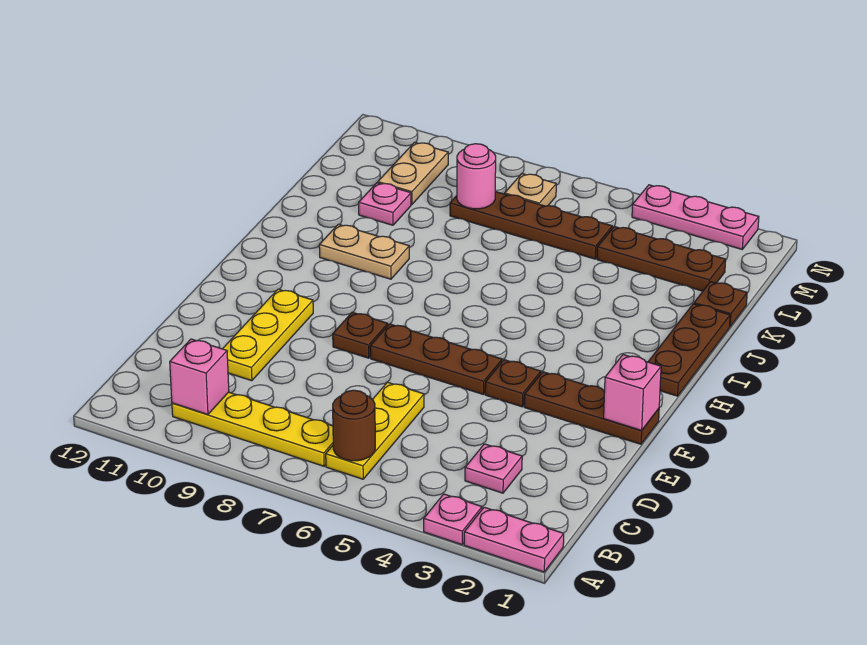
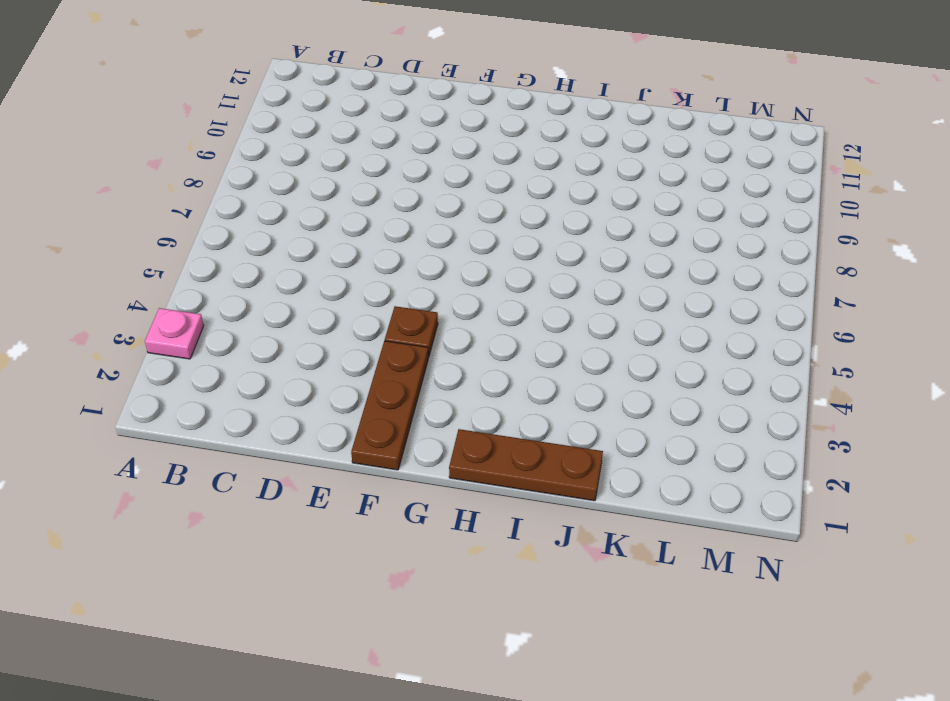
none -> pink plate A1:A2 level 1
none -> yellow plate B6:D6 level 1
none -> yellow plate B7:B10 level 1

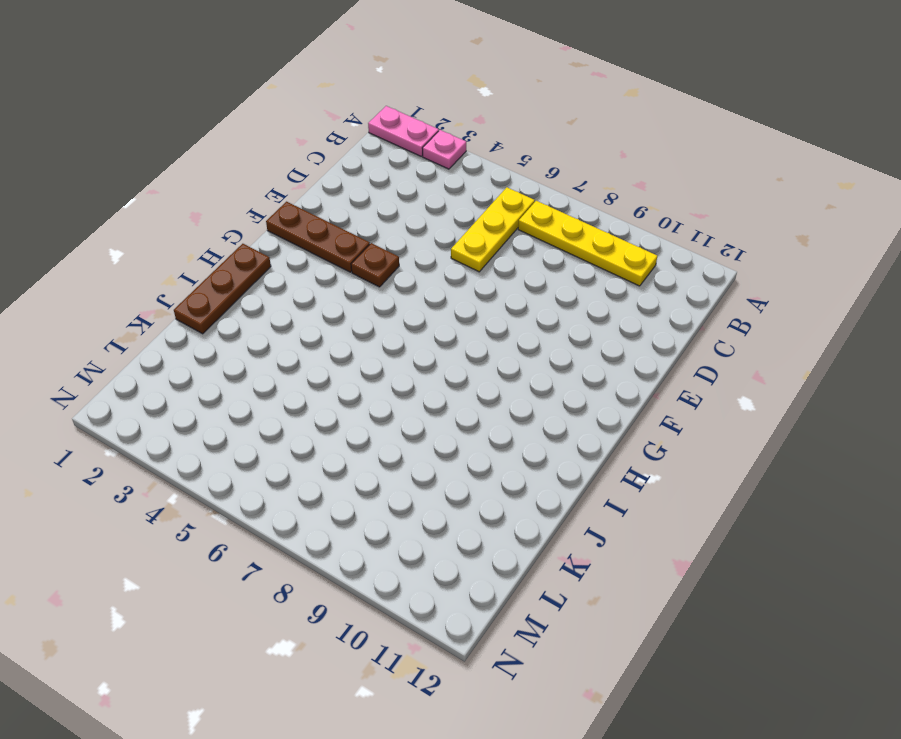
none -> pink plate C3 level 1
none -> yellow plate D10:F10 level 1
none -> brown plate F5:F7 level 1

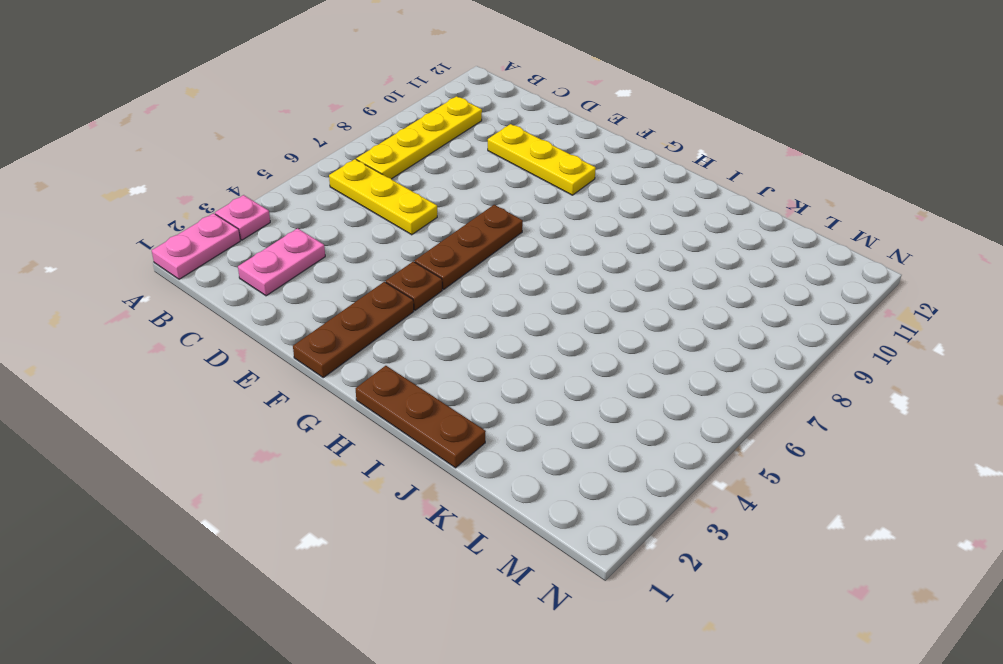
pink plate C2:C3 level 1 -> pink plate C3 level 1
none -> brown plate F8 level 1
none -> tan plate I9:I10 level 1
none -> brown plate K1 level 1

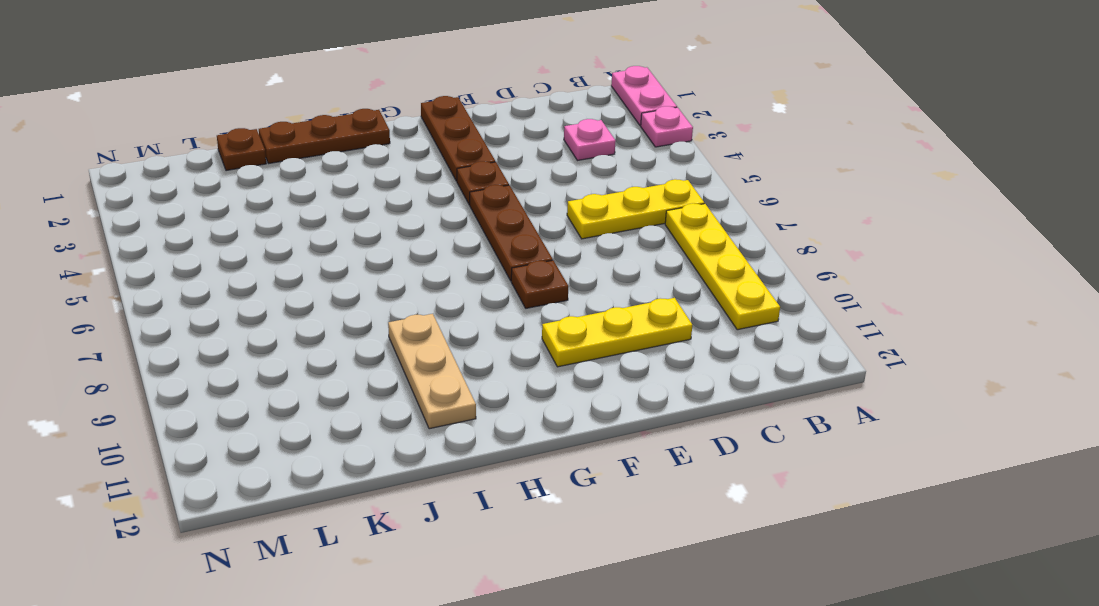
tan plate I9:I11 level 1 -> tan plate I9:I10 level 1
none -> pink plate K10 level 1
none -> brown plate L2:L4 level 1
none -> brown plate L5:L8 level 1

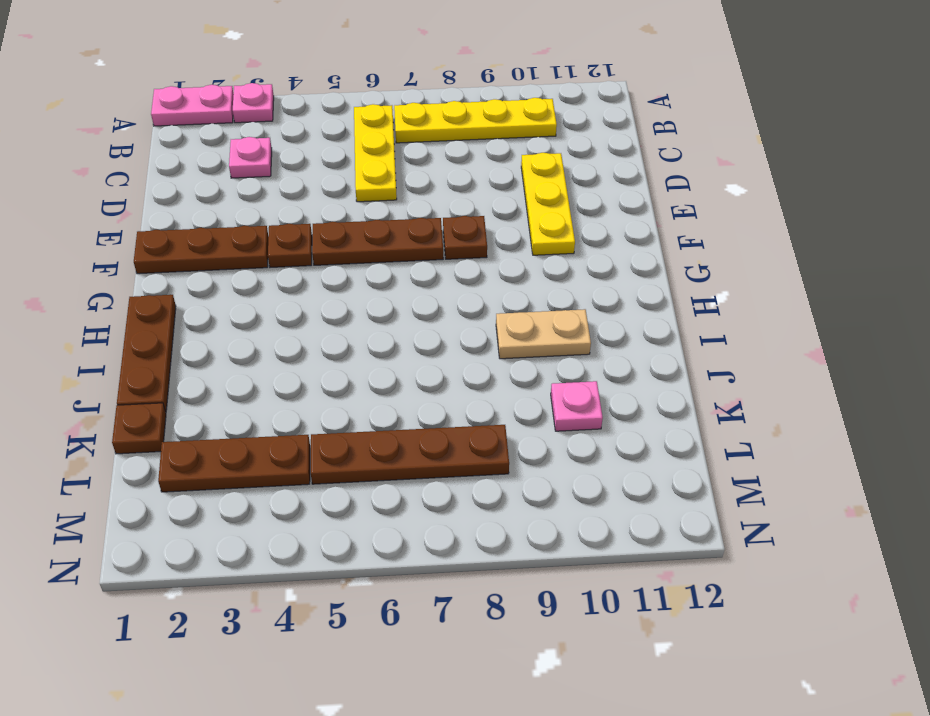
none -> tan plate L10:M10 level 1
none -> tan plate M7 level 1
none -> pink plate N2:N4 level 1

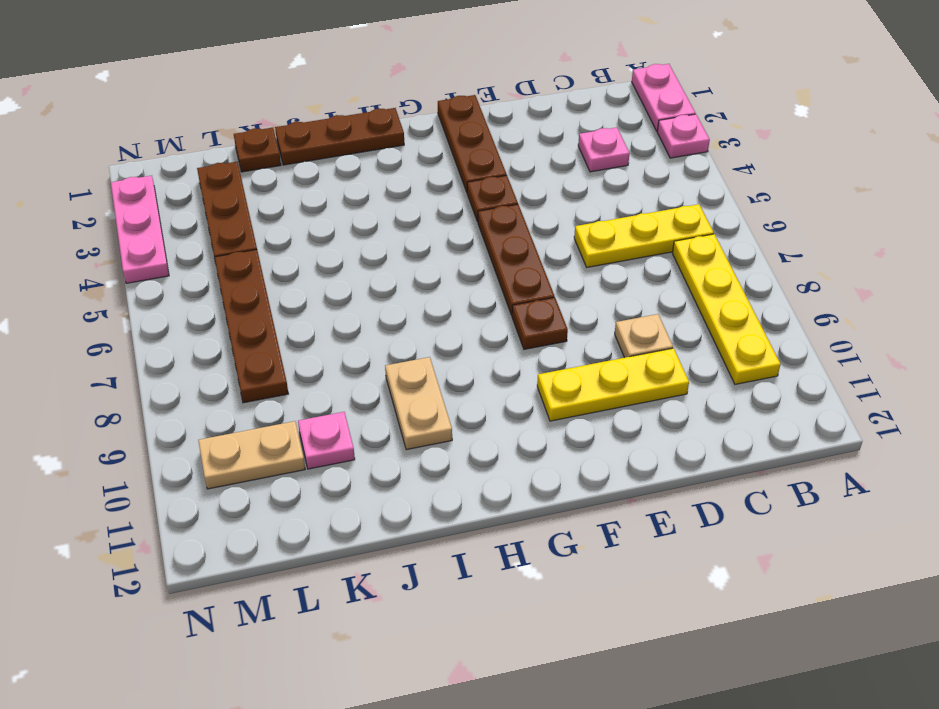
tan plate D9 level 1 -> tan plate M7 level 1
none -> brown round brick B6 level 2
none -> pink brick B10 level 2
none -> pink brick F1 level 2

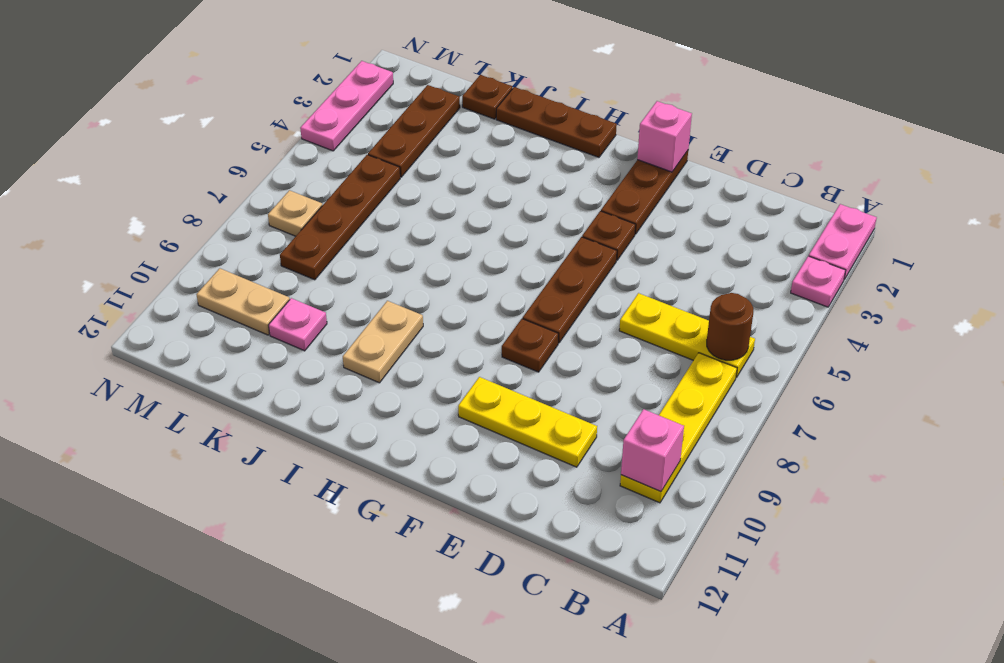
none -> pink plate C3 level 1
none -> pink round brick L8 level 2

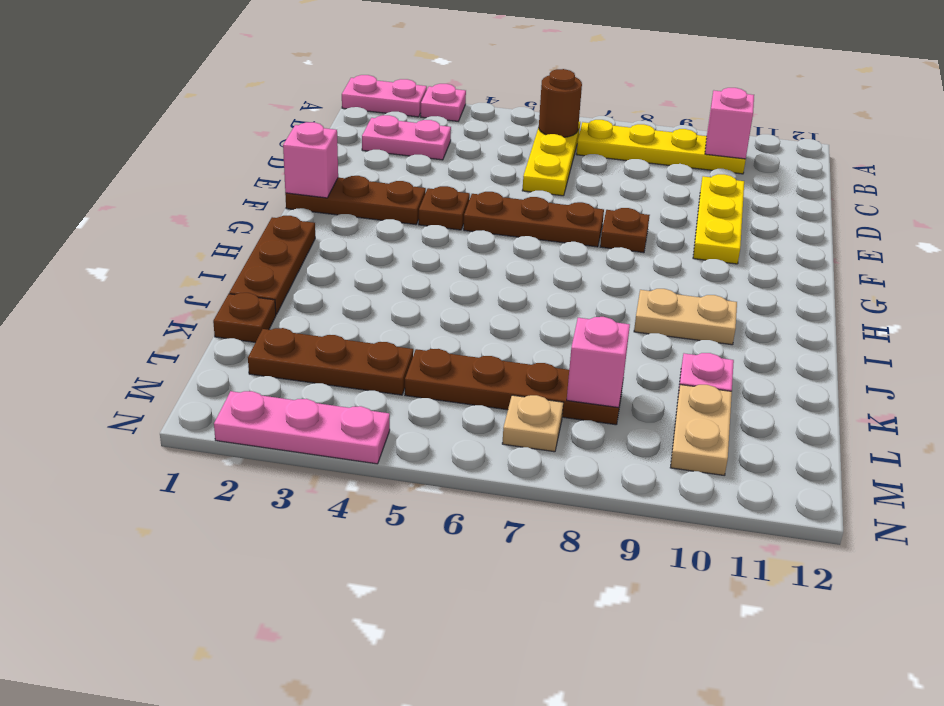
pink plate C2:C3 level 1 -> pink plate C3 level 1
pink brick L8 level 2 -> pink round brick L8 level 2

